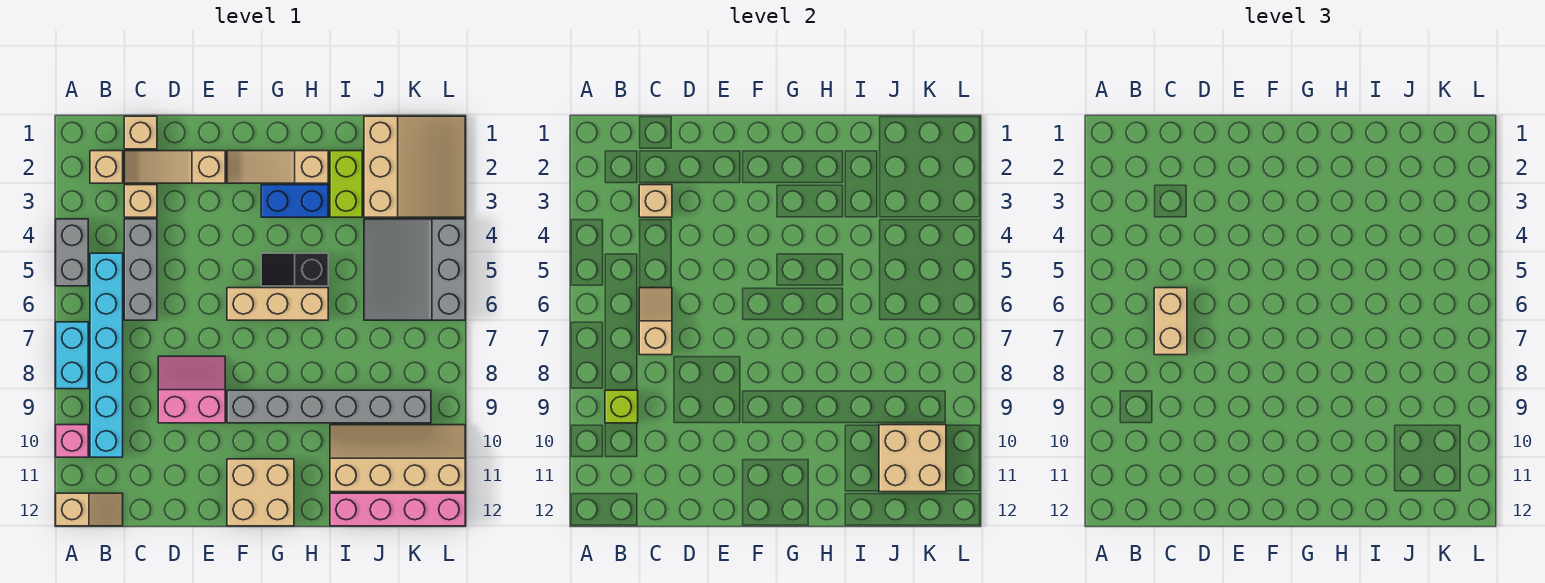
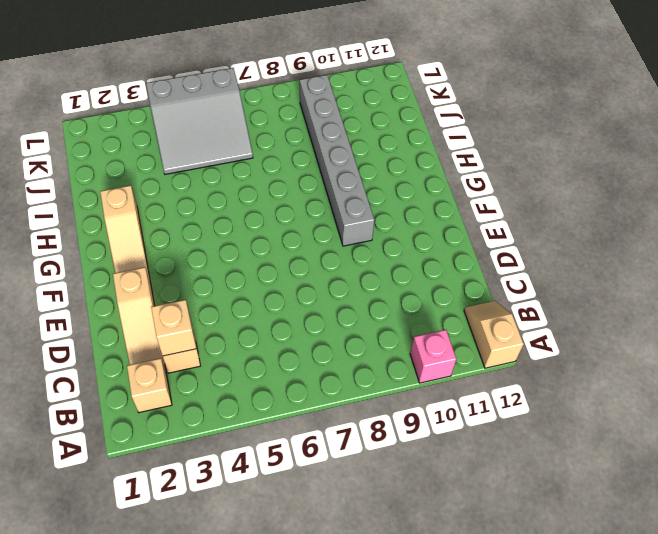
none -> grey brick A4:A5 level 1
none -> cyan brick A7:A8 level 1
none -> cyan brick B5:B10 level 1

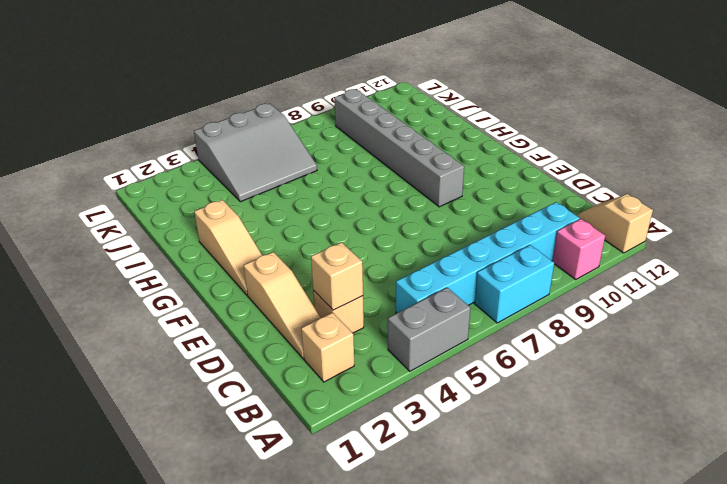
none -> tan brick C1 level 1
none -> grey brick C4:C6 level 1
none -> pink slope D8:E9 level 1 top 9

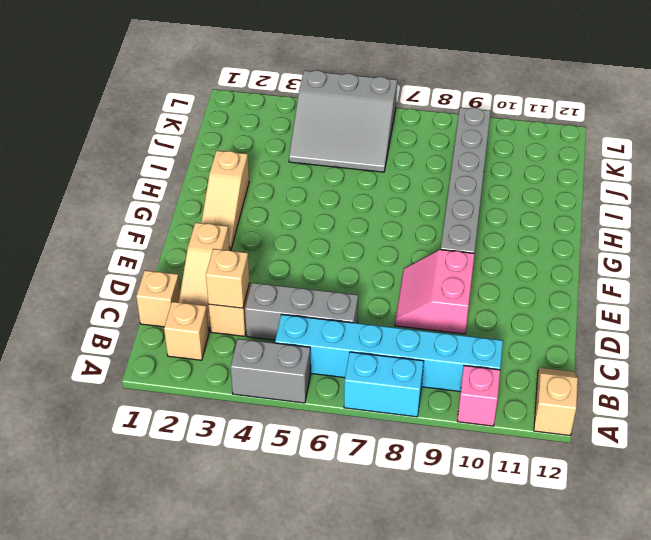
none -> tan brick F6:H6 level 1
none -> tan brick F11:G12 level 1
none -> blue brick G3:H3 level 1

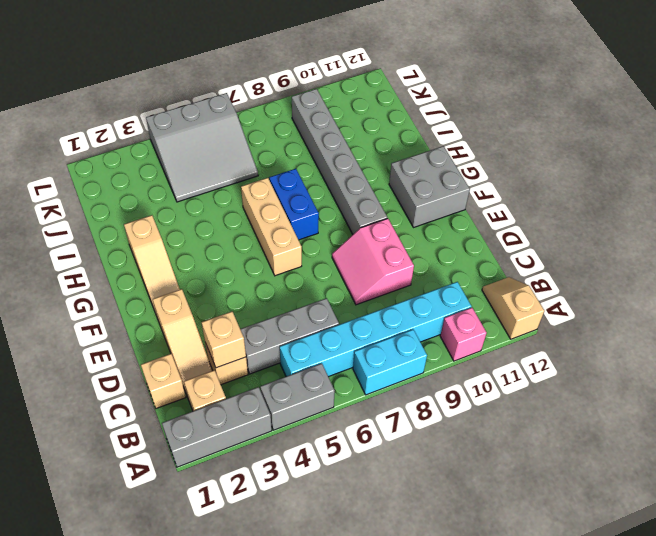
grey brick A1:A3 level 1 -> none
grey brick F11:G12 level 1 -> tan brick F11:G12 level 1
blue brick G7:H7 level 1 -> blue brick G3:H3 level 1
none -> black slope G5:H5 level 1 top H
none -> lime brick I2:I3 level 1
none -> tan slope I10:L11 level 1 top 11

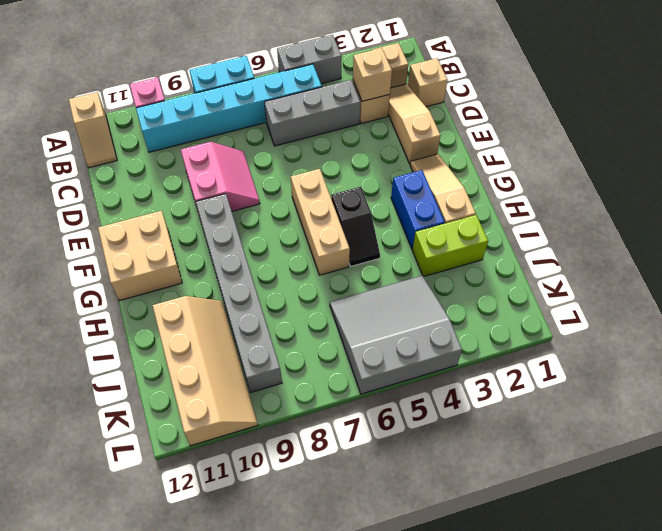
black slope G5:H5 level 1 top G -> black slope G5:H5 level 1 top H
none -> pink brick I12:L12 level 1
none -> tan slope J1:L3 level 1 top J
none -> lime brick B9 level 2

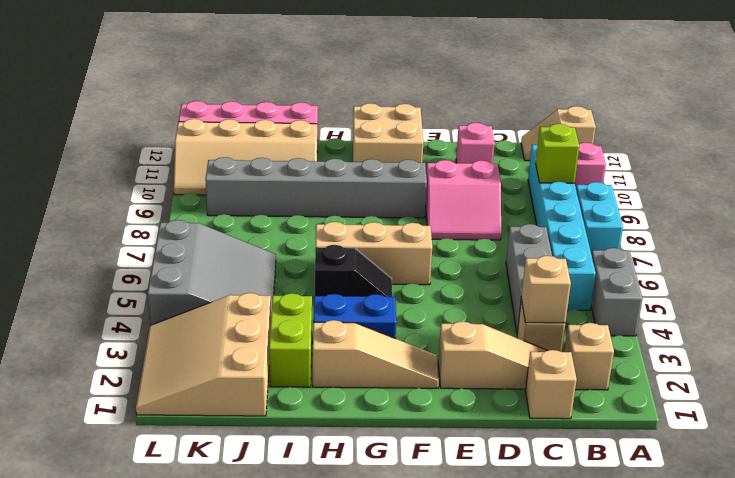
pink brick D11 level 1 -> none
none -> tan slope C6:C7 level 2 top 7
none -> tan brick J10:K11 level 2
none -> tan brick C6:C7 level 3

